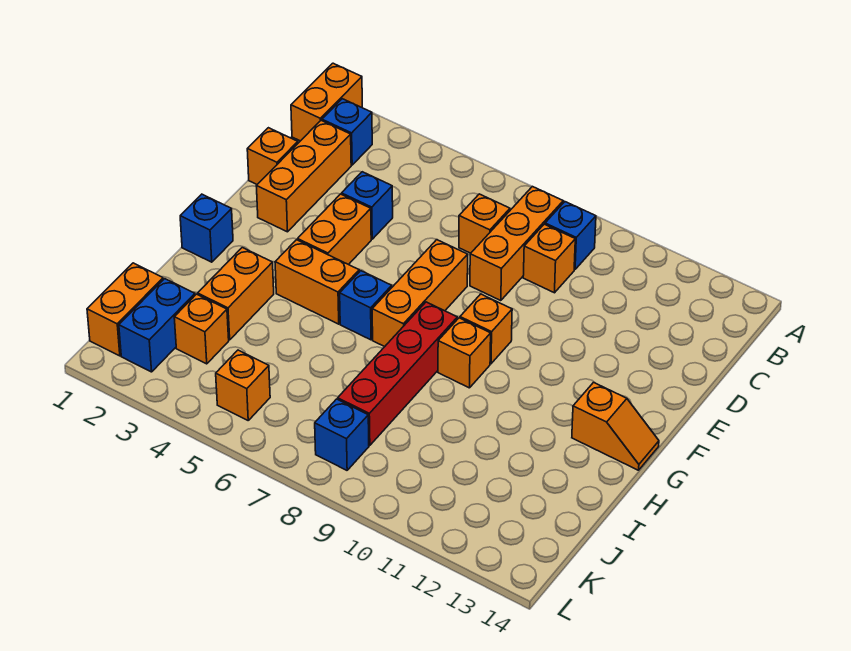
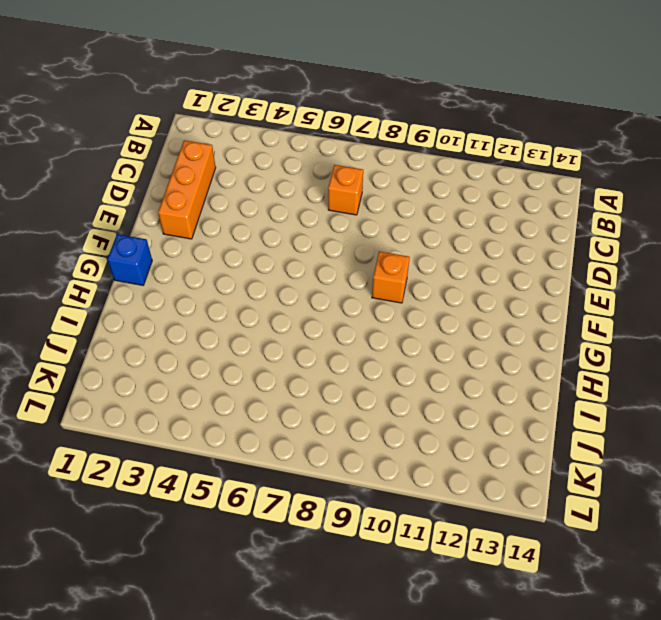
none -> orange brick A1:B1 level 1
none -> blue brick B2 level 1
none -> orange brick B8:D8 level 1

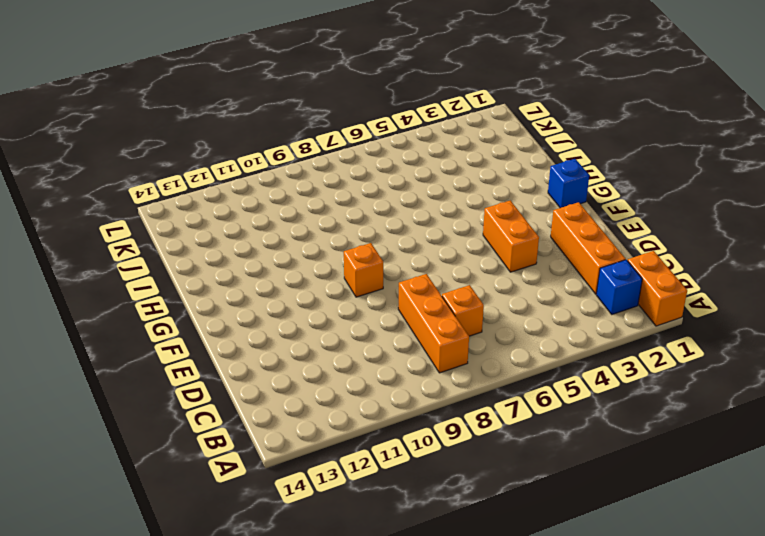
none -> blue brick B9 level 1
none -> orange brick C9 level 1
none -> orange brick D1 level 1

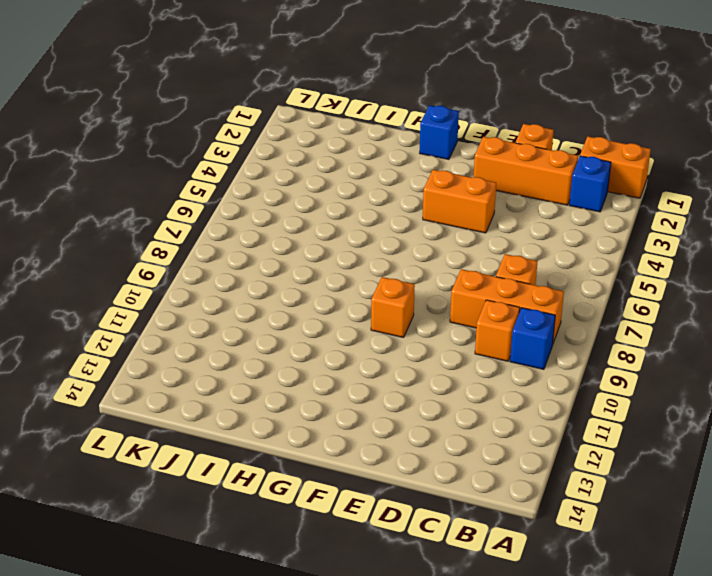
none -> blue brick D4 level 1
none -> orange brick E7:G7 level 1
none -> orange brick G4:G5 level 1

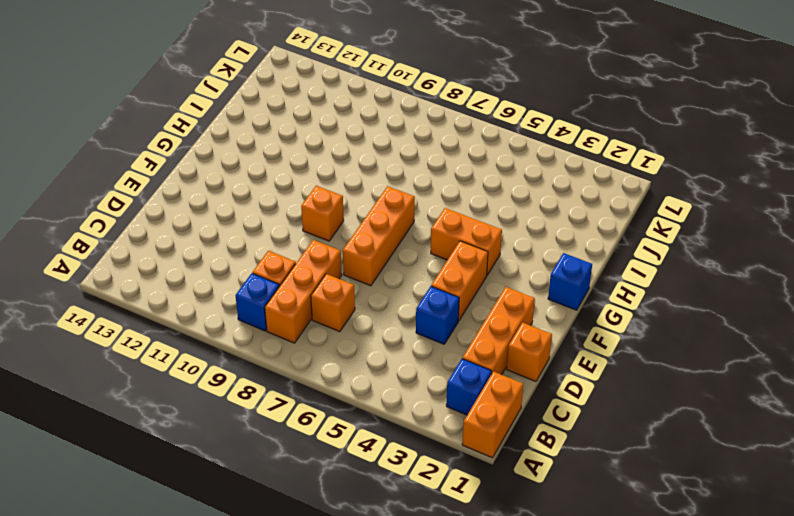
none -> blue brick G6 level 1
none -> red brick G8:J8 level 1
none -> orange brick G9 level 1

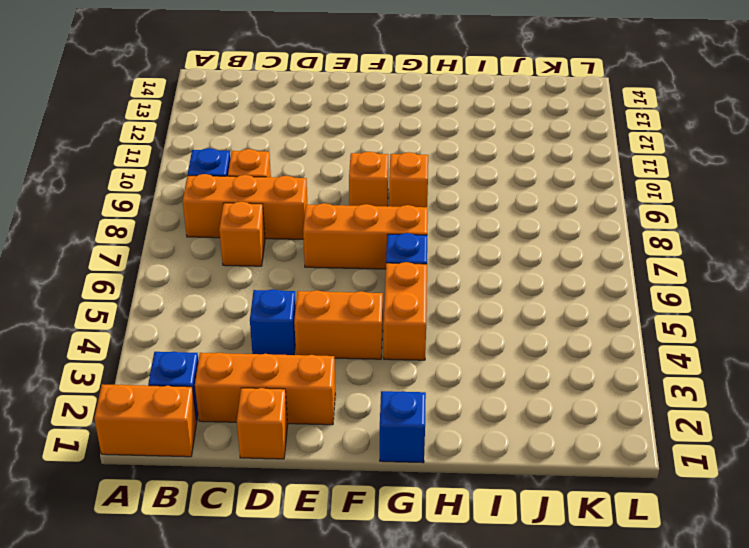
none -> red brick G8:J8 level 1
none -> orange slope G13:G14 level 1 top 13
none -> orange brick H3:I3 level 1

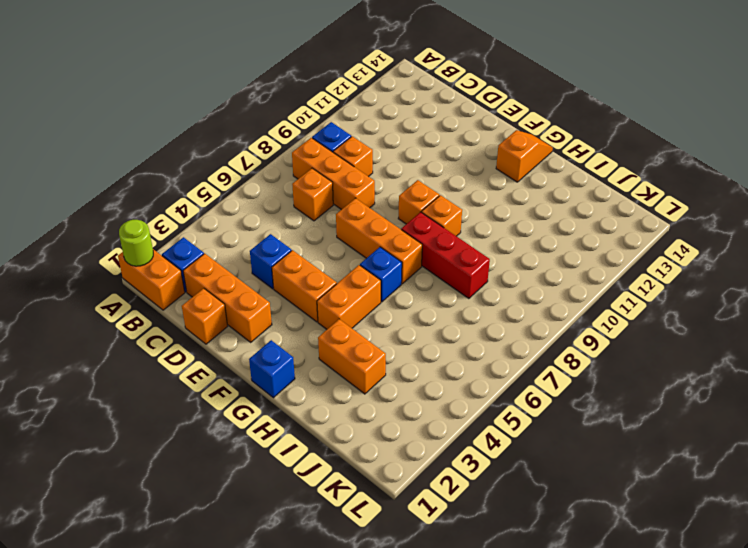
lime round brick A1 level 2 -> none
red brick G8:I8 level 1 -> red brick G8:J8 level 1
none -> orange brick J1:K1 level 1
none -> blue brick J2:K2 level 1
none -> orange brick J3 level 1

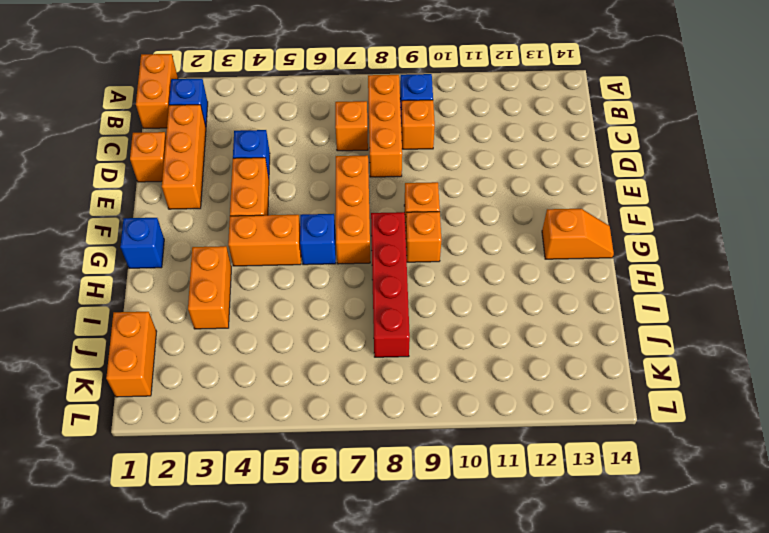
none -> blue brick J2:K2 level 1
none -> orange brick J3 level 1
none -> orange brick K5 level 1

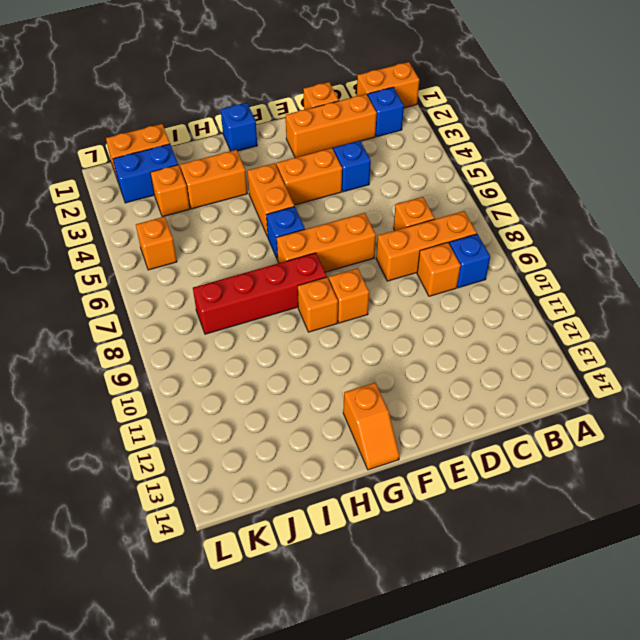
none -> blue brick K8 level 1

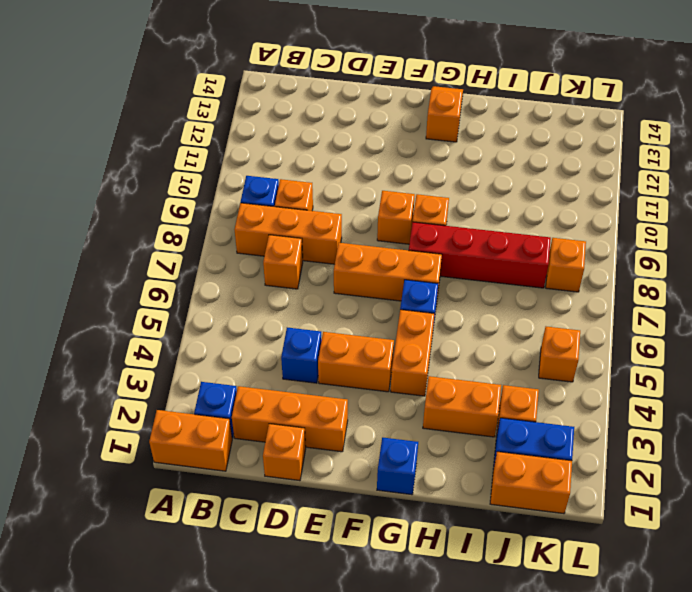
orange brick K8 level 1 -> blue brick K8 level 1

